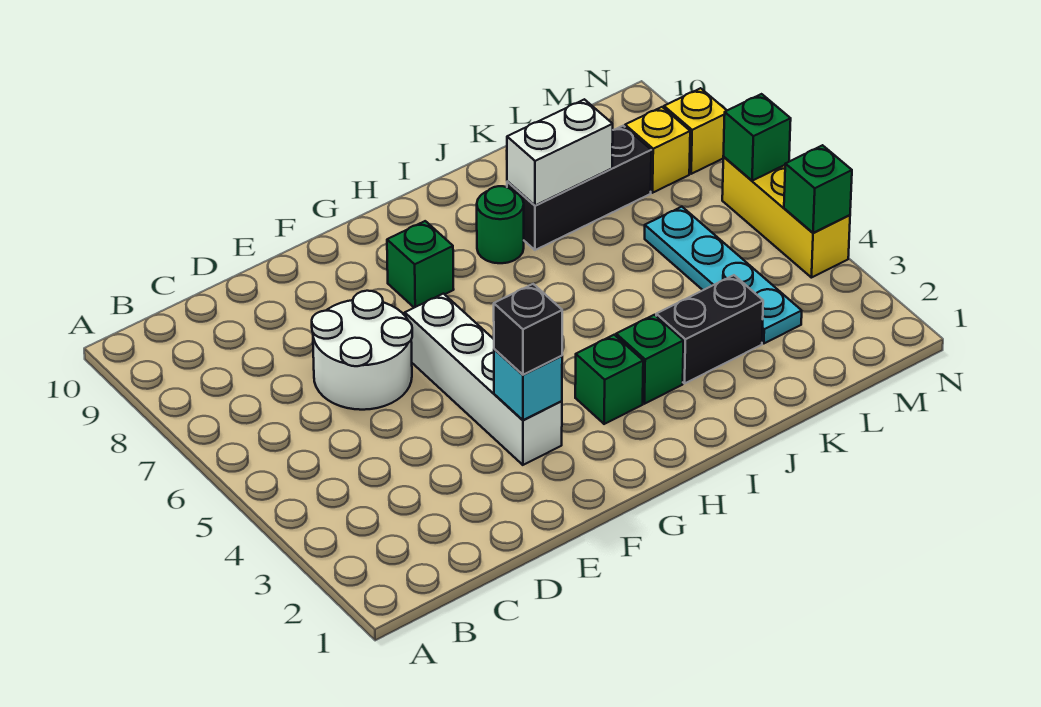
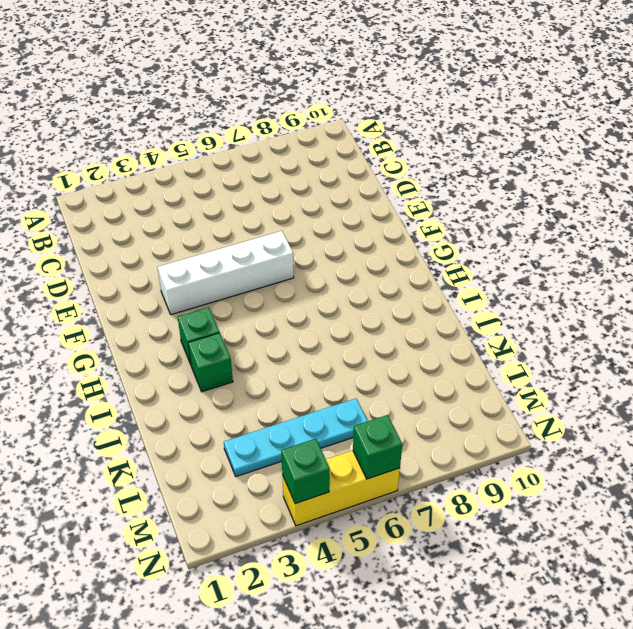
none -> white round brick D6:E7 level 1
none -> green brick G8 level 1
none -> green round brick I8 level 1

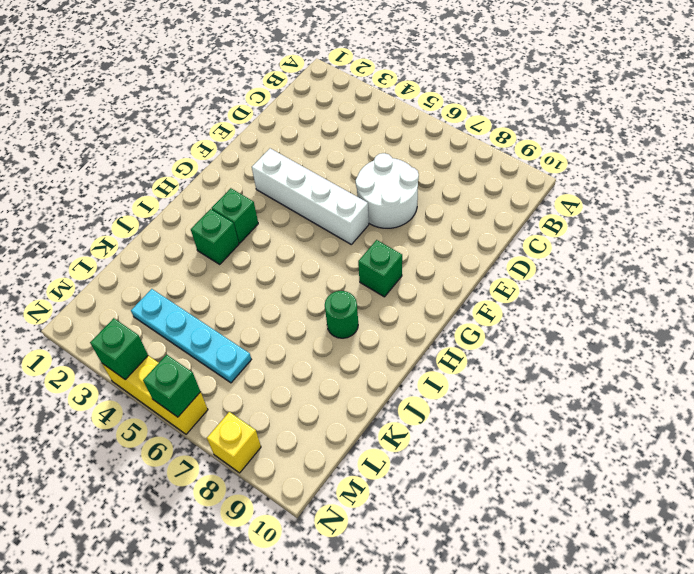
none -> black brick J3:K3 level 1
none -> black brick J8:L8 level 1
none -> yellow brick M8 level 1

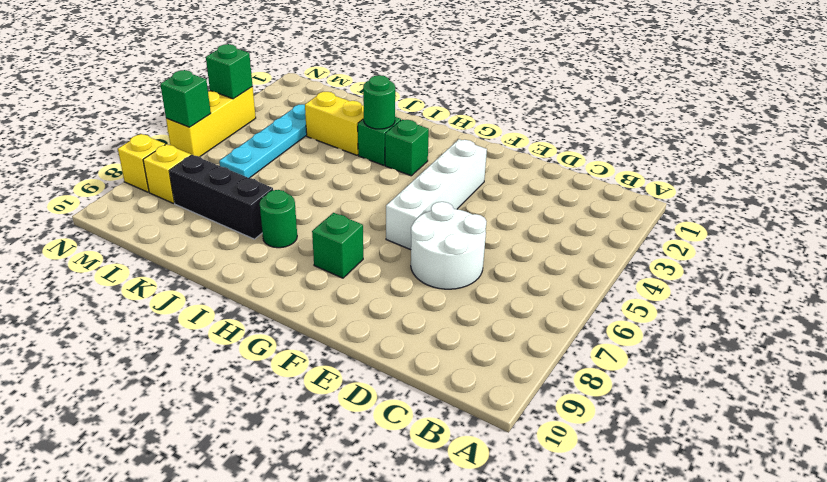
green round brick I3 level 2 -> none
yellow brick J3:K3 level 1 -> black brick J3:K3 level 1
none -> cyan brick F3 level 2
none -> white brick J8:K8 level 2
none -> black brick F3 level 3

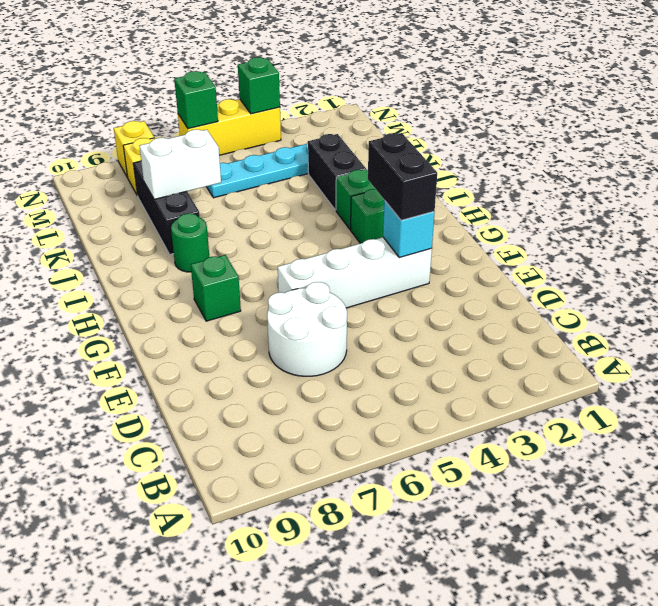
black brick F3:G3 level 3 -> black brick F3 level 3
white brick K7:K8 level 2 -> white brick J8:K8 level 2

